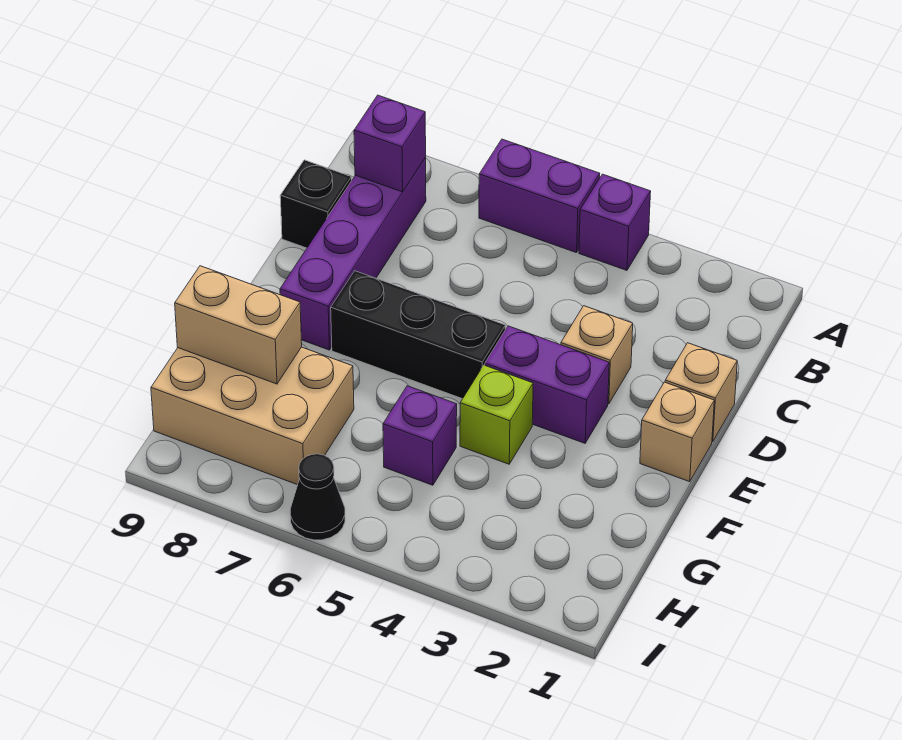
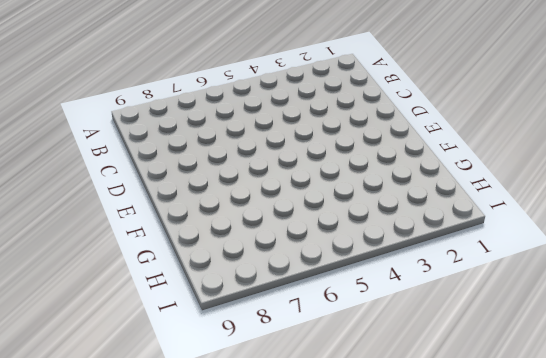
none -> purple brick A4 level 1
none -> purple brick A5:A6 level 1
none -> purple brick B8:E8 level 1

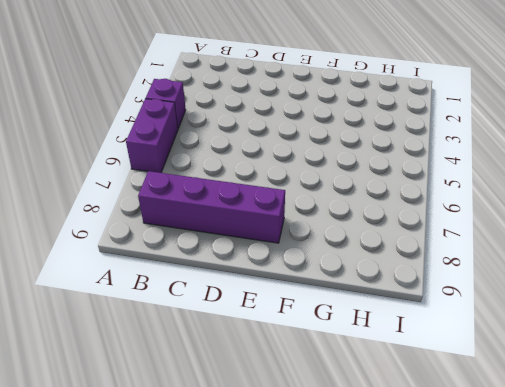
none -> black brick C9 level 1
none -> tan brick D1 level 1
none -> tan brick D3 level 1

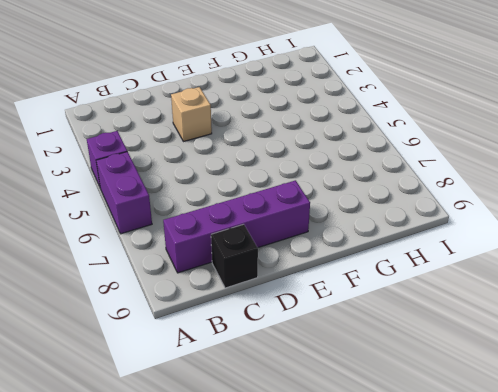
none -> tan brick D1 level 1
none -> tan brick E1 level 1
none -> purple brick E3:E4 level 1

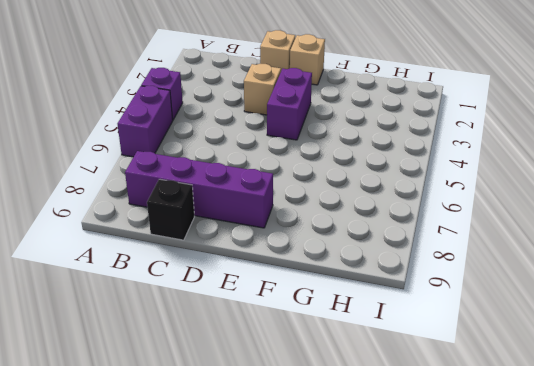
none -> black brick E5:E7 level 1
none -> lime brick F4 level 1
none -> purple brick G5 level 1

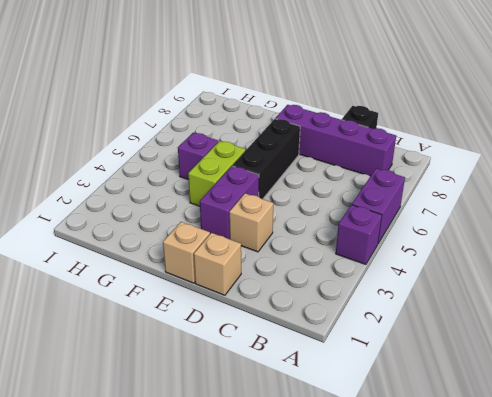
lime brick F4:F5 level 1 -> lime brick F4 level 1
none -> tan brick G7:H9 level 1
none -> black cone I6 level 1
none -> purple brick B8 level 2

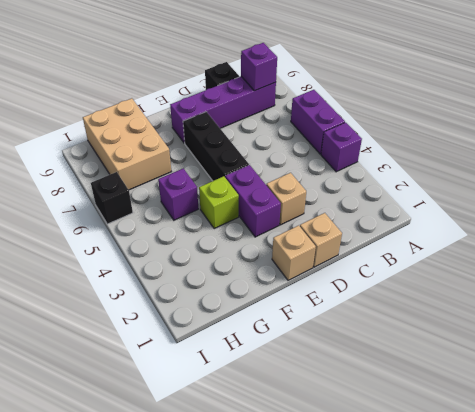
black brick I6 level 1 -> black cone I6 level 1
none -> tan brick G8:G9 level 2

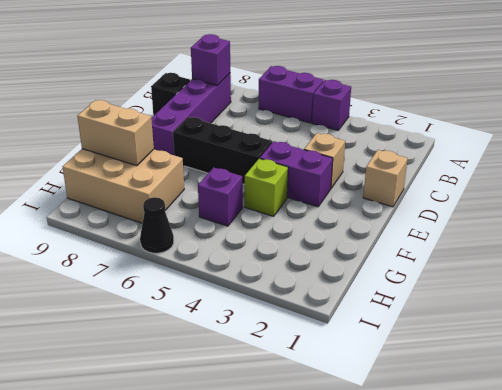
none -> tan brick E1 level 1

